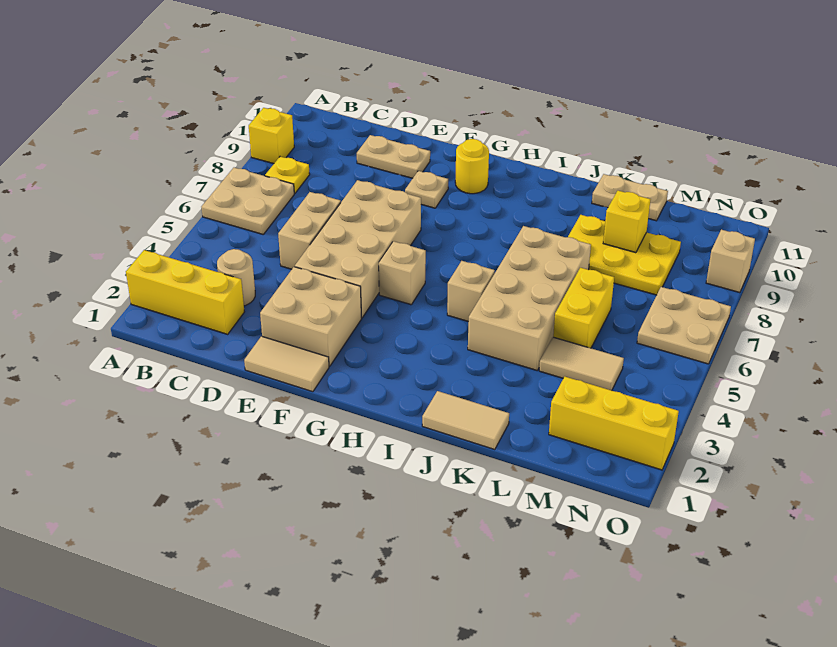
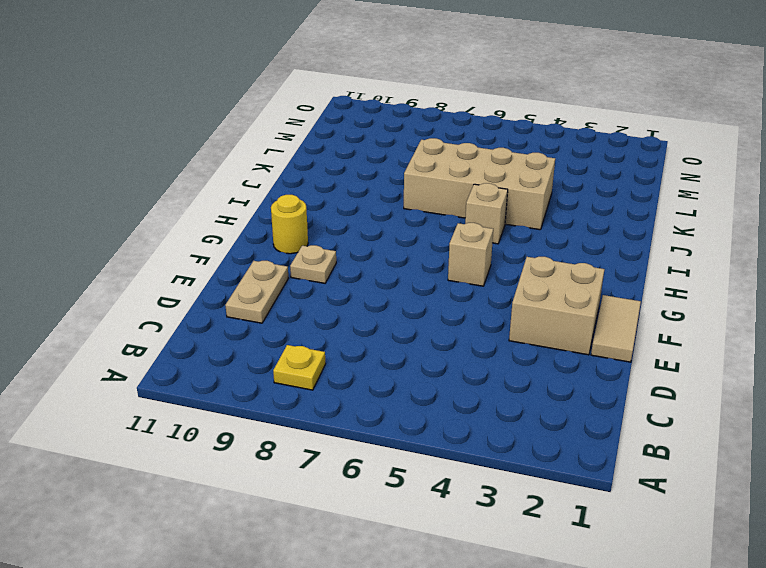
none -> yellow brick A2:C2 level 1
none -> tan plate A6:B7 level 1
none -> yellow brick A9 level 1

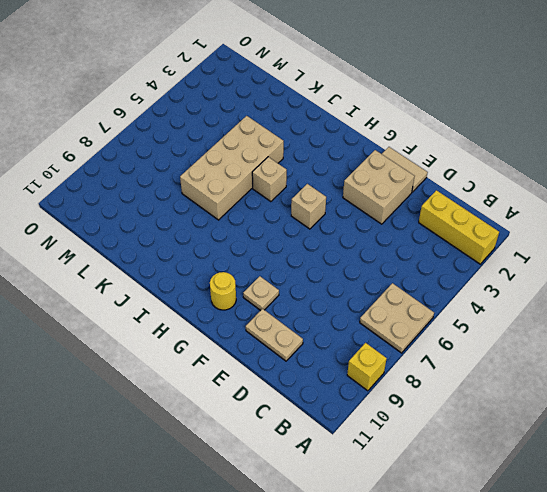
none -> yellow plate B8 level 1
none -> tan round brick C3 level 1
none -> tan brick D5:D6 level 1

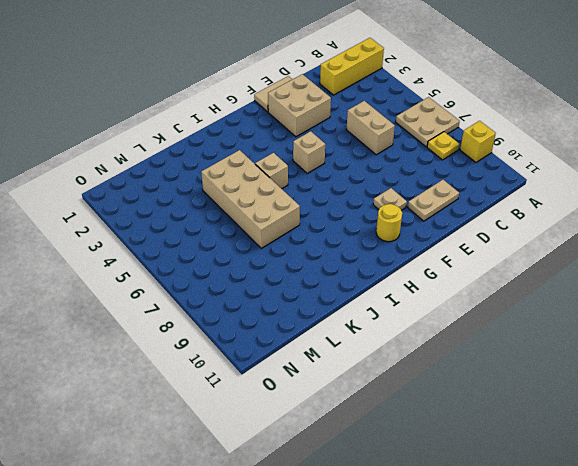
none -> tan round brick C3 level 1
none -> tan brick E4:F7 level 1
none -> tan tile J1:K1 level 1

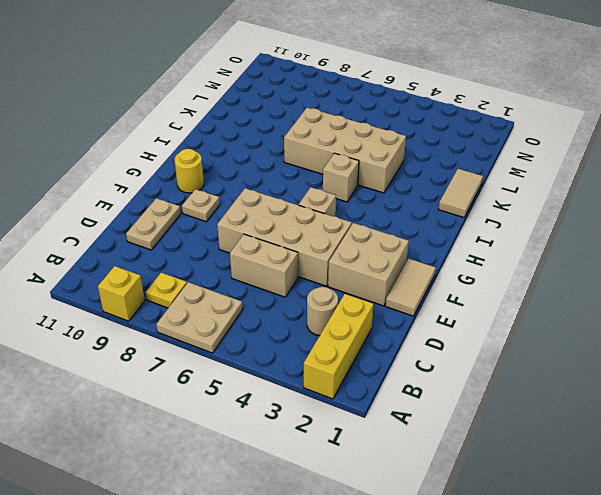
none -> yellow plate K8:M9 level 1
none -> tan plate K11:L11 level 1
none -> tan tile L4:M4 level 1

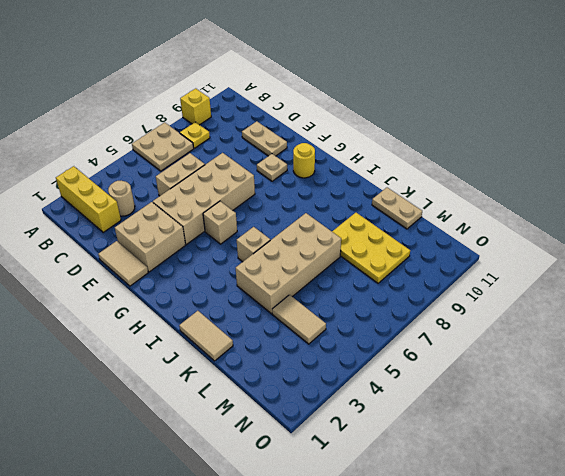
none -> yellow brick L5:L6 level 1
none -> yellow brick M2:O2 level 1
none -> tan plate N6:O7 level 1

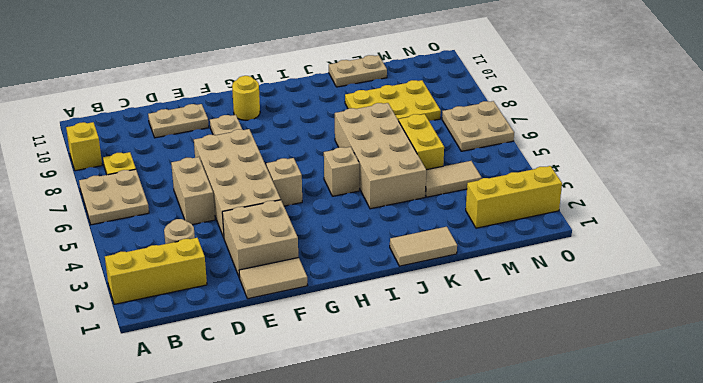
none -> tan brick O9 level 1
none -> yellow brick L9 level 2

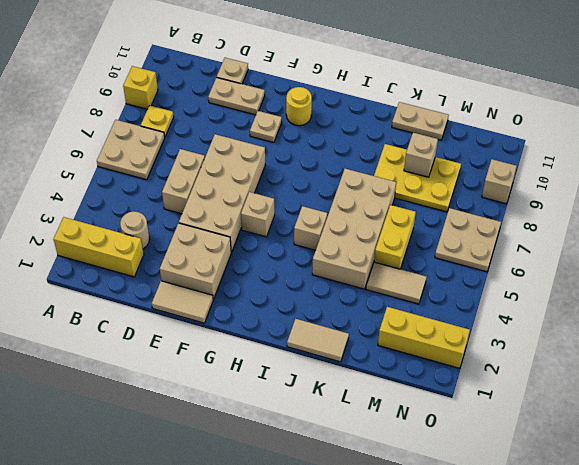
tan plate D11 level 1 -> none
tan brick L9 level 2 -> yellow brick L9 level 2

